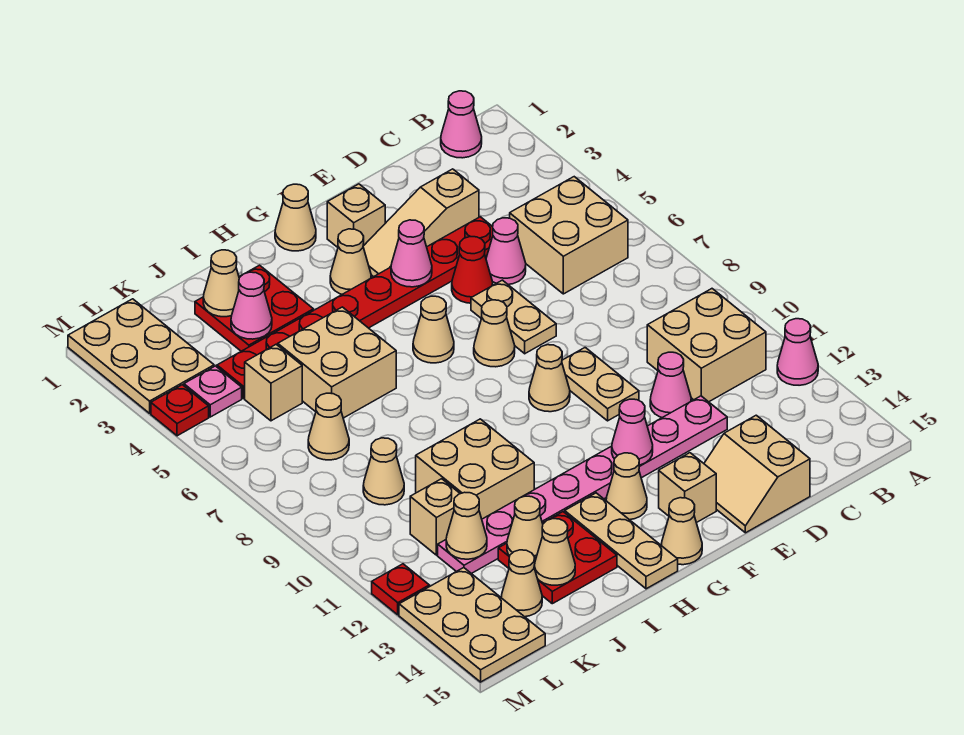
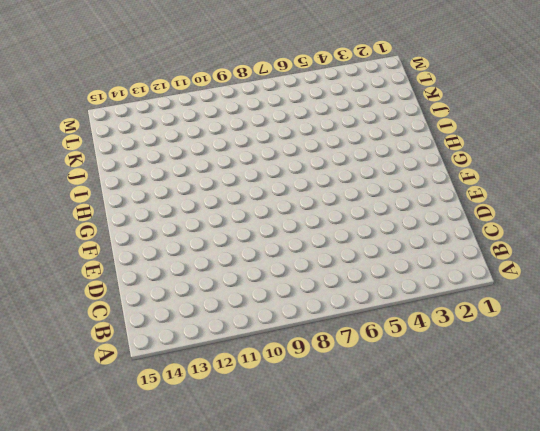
none -> pink cone A12 level 1
none -> pink cone B1 level 1
none -> tan brick B5:C6 level 1
none -> tan brick B10:C11 level 1

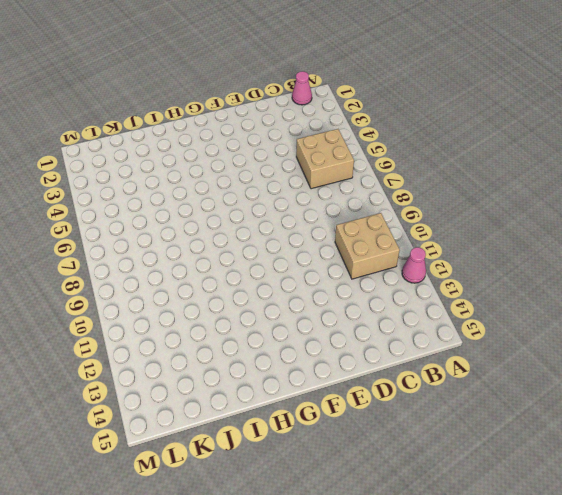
none -> tan slope D3:F3 level 1 top D
none -> red plate D4:K4 level 1
none -> pink cone D5 level 1
none -> pink cone D11 level 1

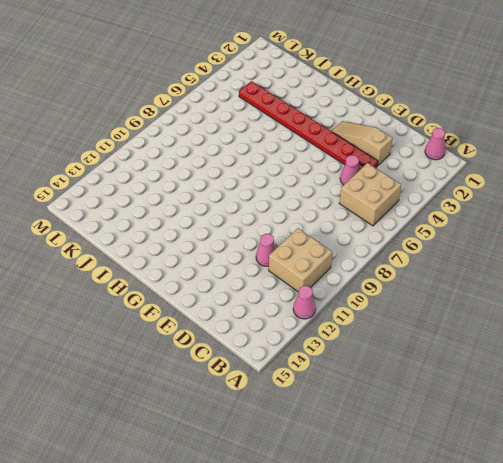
none -> pink plate D12:K12 level 1
none -> tan slope D14:E15 level 1 top D
none -> red cone E5 level 1
none -> tan plate E6:E7 level 1

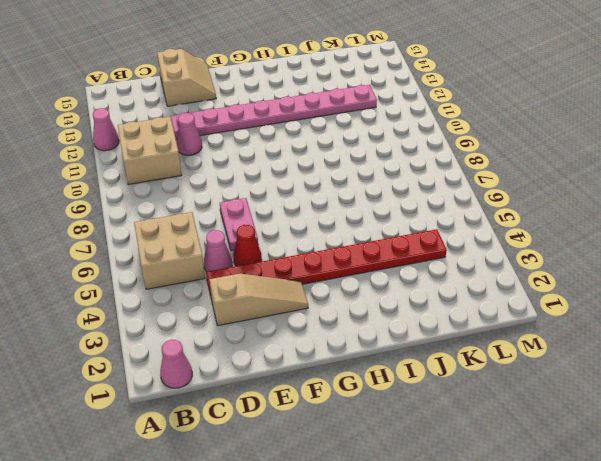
pink plate E6:E7 level 1 -> tan plate E6:E7 level 1
none -> tan plate E9:E10 level 1
none -> tan brick F2 level 1
none -> tan cone F7 level 1
none -> tan cone F9 level 1

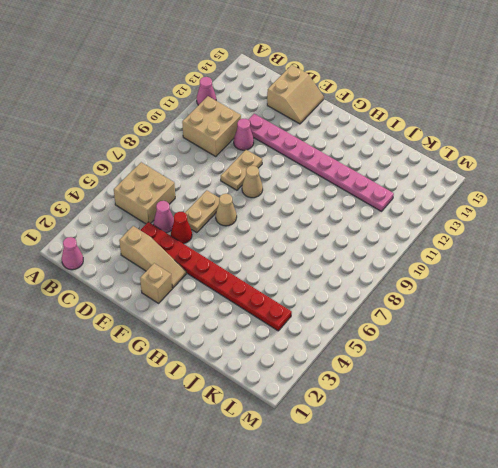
none -> tan brick F14 level 1
none -> tan cone G1 level 1
none -> tan cone G3 level 1
none -> tan cone G6 level 1

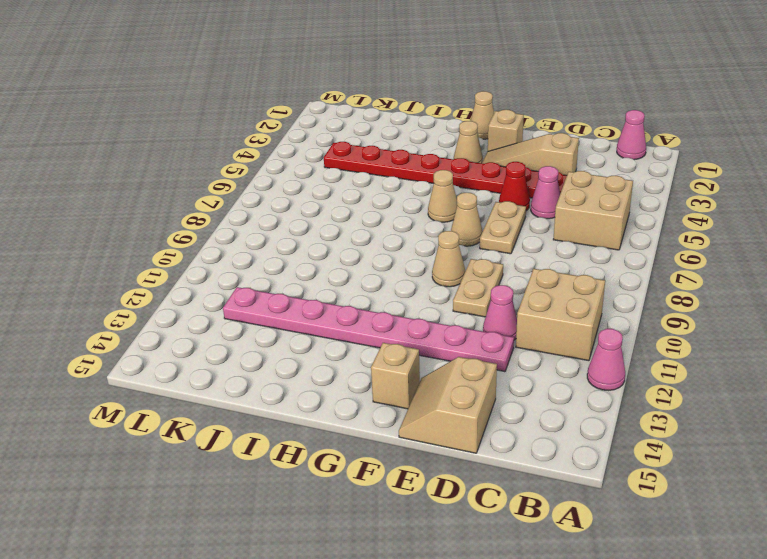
none -> tan cone G13 level 1
none -> tan cone G15 level 1
none -> tan plate H13:H15 level 1
none -> red plate I2:J3 level 1

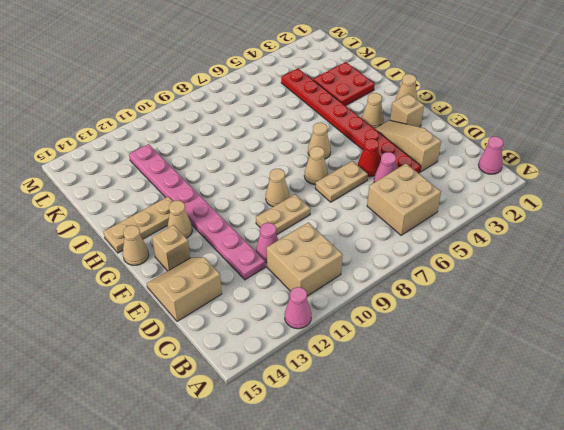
none -> tan brick I5:J6 level 1
none -> tan brick I10:J11 level 1
none -> red plate I13:J14 level 1
none -> tan brick K5 level 1

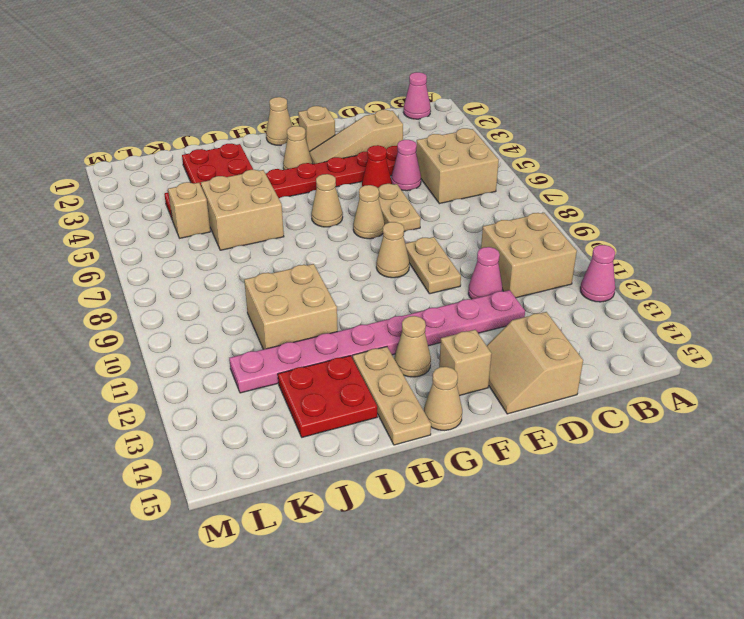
none -> tan cone K7 level 1
none -> tan cone K9 level 1
none -> tan brick K11 level 1
none -> tan cone K14 level 1

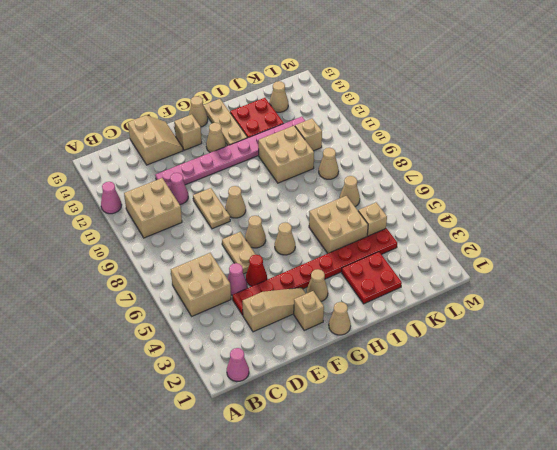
none -> tan plate L1:M3 level 1
none -> pink plate L4 level 1
none -> tan plate L13:M15 level 1
none -> red plate M4 level 1

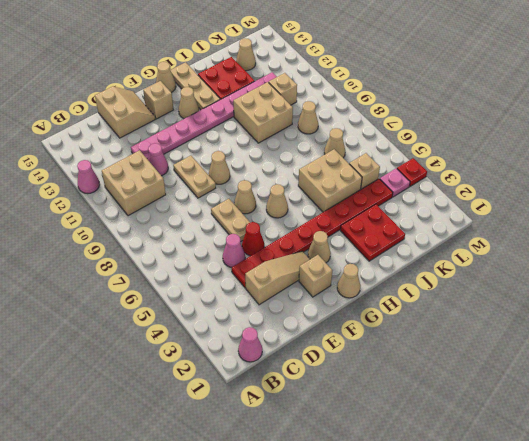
none -> tan brick B5:C6 level 1
none -> tan plate L1:M3 level 1
none -> tan plate L13:M15 level 1
none -> red plate M12 level 1

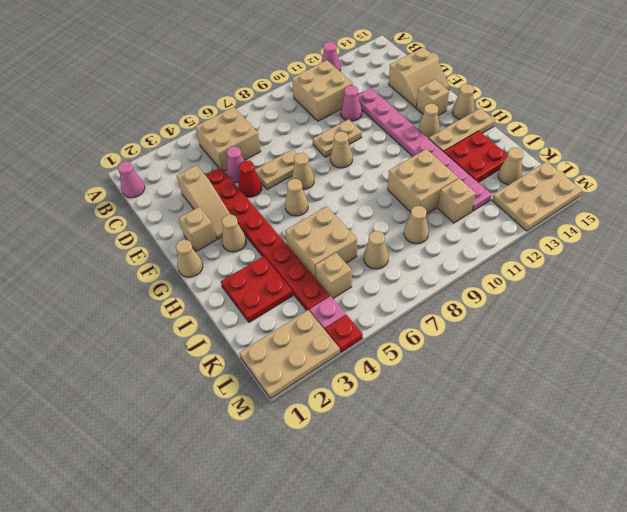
none -> red plate M12 level 1
none -> pink cone F4 level 2
none -> pink cone F12 level 2
none -> tan cone J2 level 2

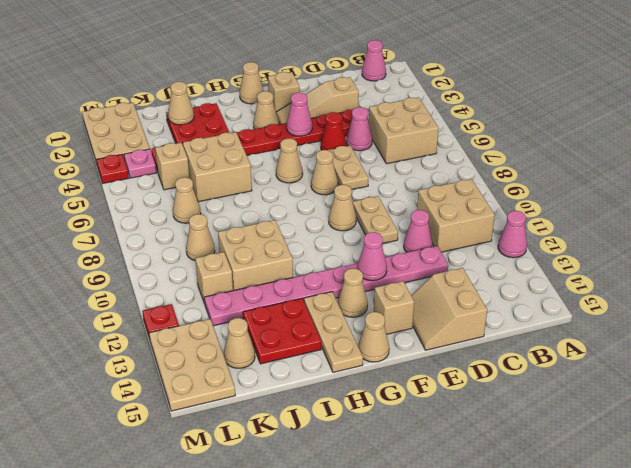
none -> pink cone J3 level 2
none -> tan cone J13 level 2
none -> tan cone J14 level 2
none -> tan cone K12 level 2

